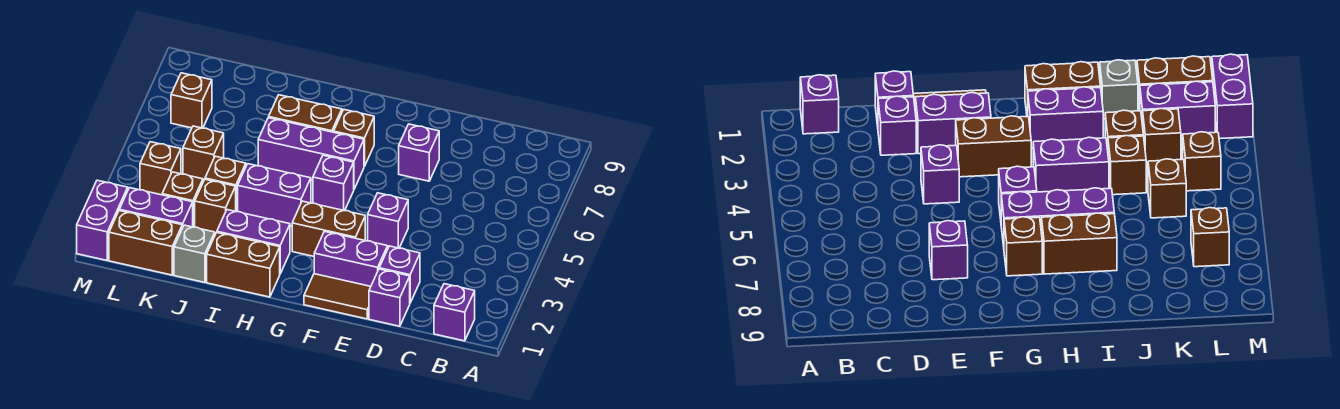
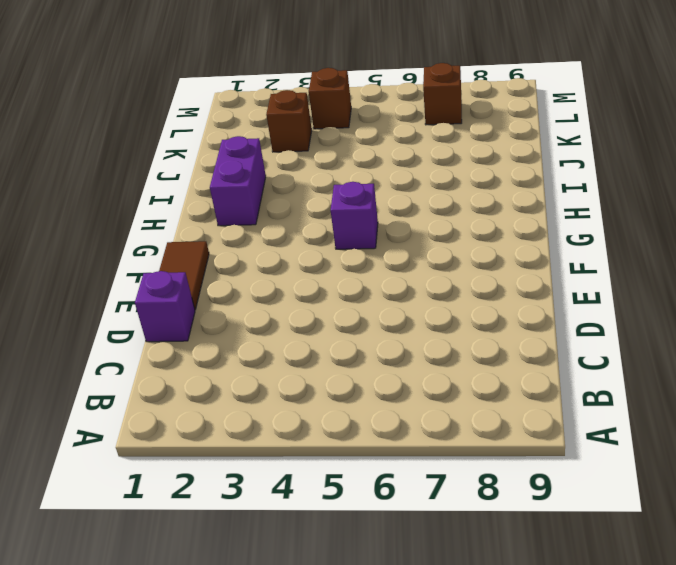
none -> purple brick B1 level 1
none -> purple brick D2 level 1
none -> purple brick E2:F2 level 1

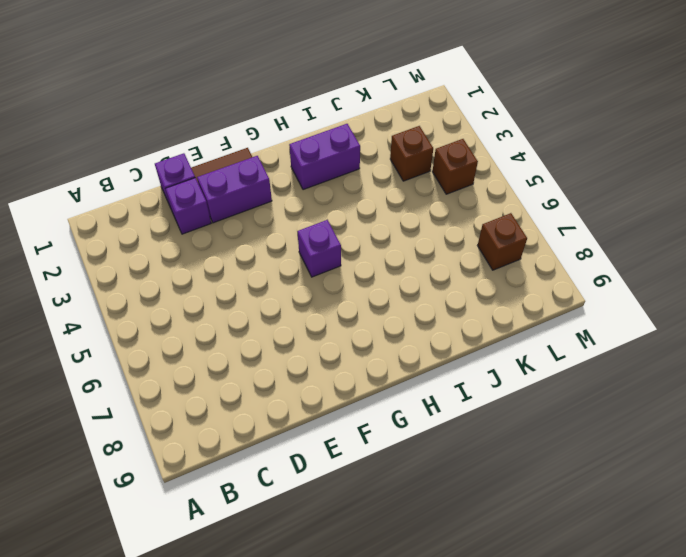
none -> purple brick B1 level 1
none -> purple brick E4 level 1
none -> purple brick E7 level 1

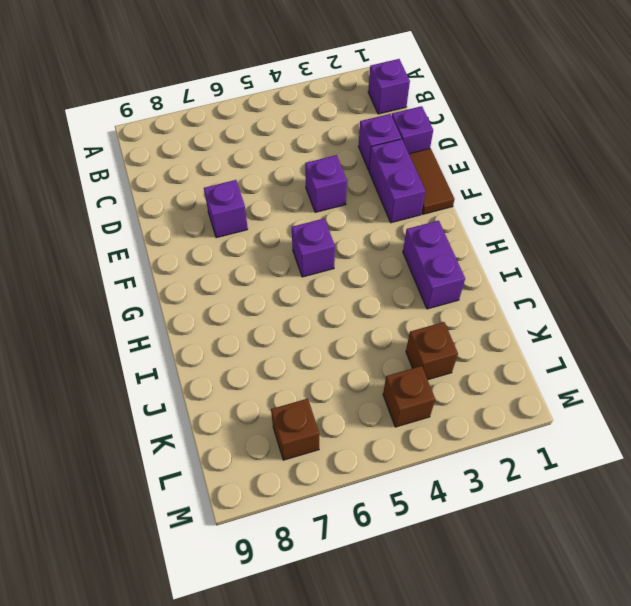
none -> brown brick F3:G3 level 1
none -> purple brick G6:I6 level 1
none -> brown brick G7 level 1

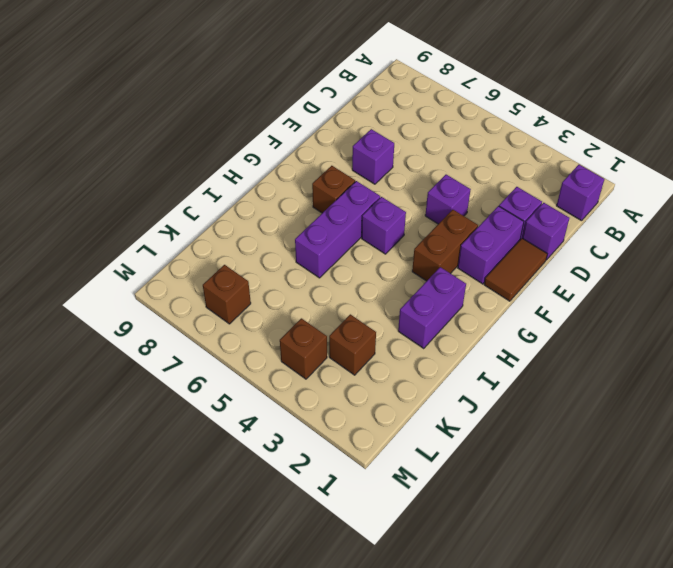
none -> brown brick H1:I1 level 1
none -> purple brick H4:I4 level 1
none -> brown brick H7:I7 level 1

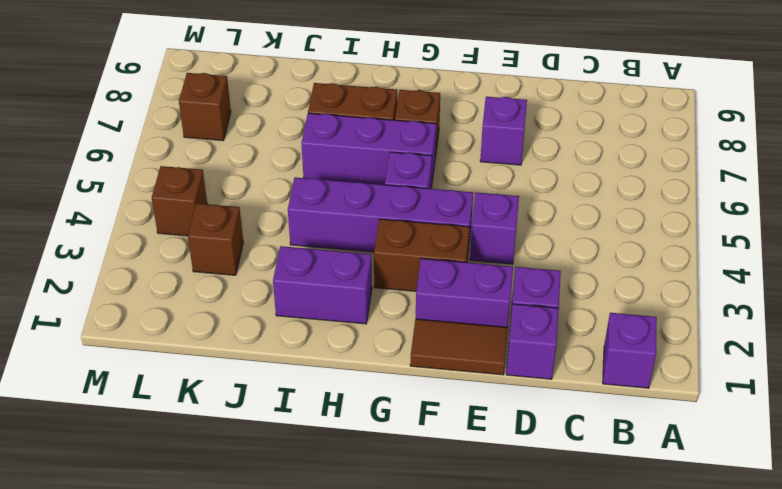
purple brick F4:I4 level 1 -> purple brick H4:I4 level 1
none -> brown brick H1:I1 level 1
none -> grey brick J1 level 1
none -> brown brick J3 level 1

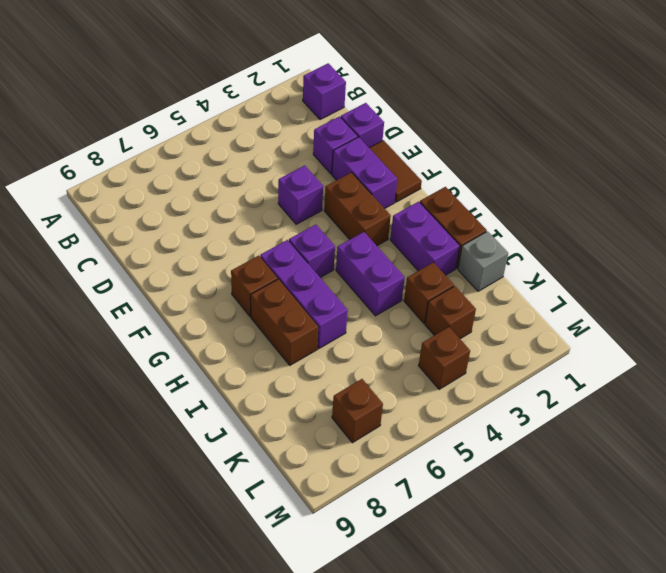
none -> purple brick E7 level 1
none -> brown brick J4 level 1
none -> brown brick K1:L1 level 1

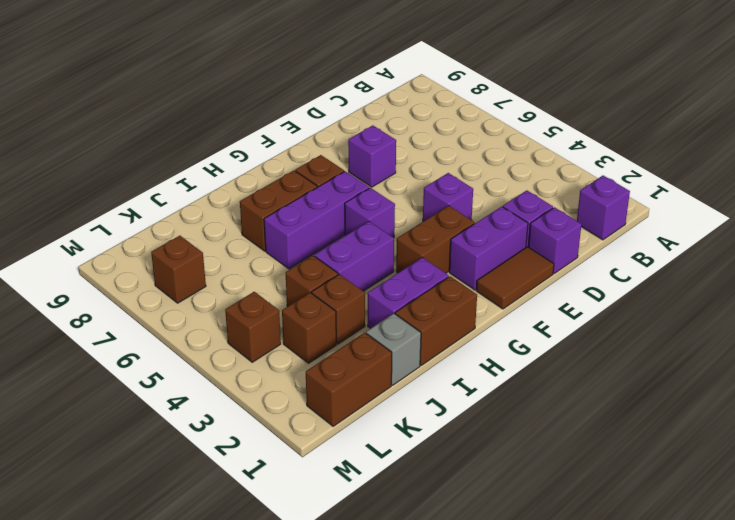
none -> purple brick K2:L2 level 1
none -> brown brick K5 level 1
none -> purple brick M1:M2 level 1

